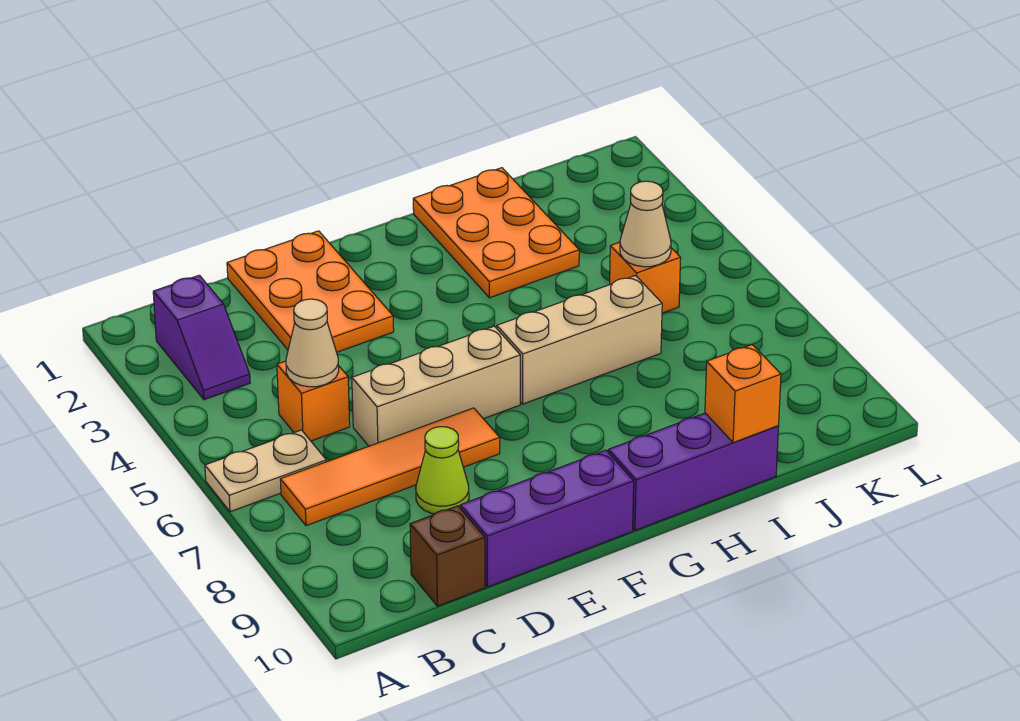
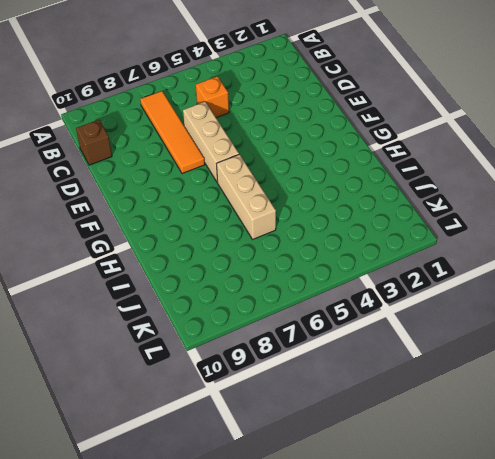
none -> tan plate A6:B6 level 1
none -> purple slope B2:B3 level 1 top 2
none -> orange plate D1:E3 level 1

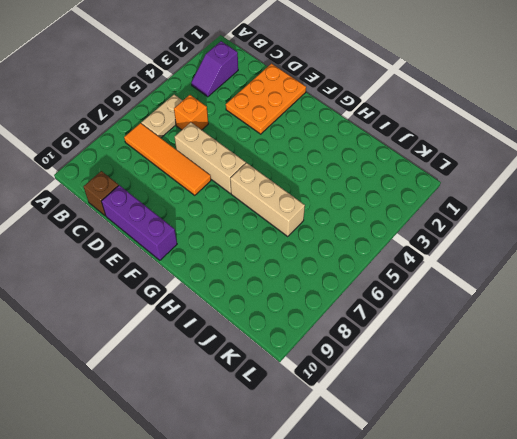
tan plate B5:B6 level 1 -> tan plate A6:B6 level 1
none -> lime cone D8 level 1
none -> purple brick G10:I10 level 1
none -> orange plate H1:I3 level 1

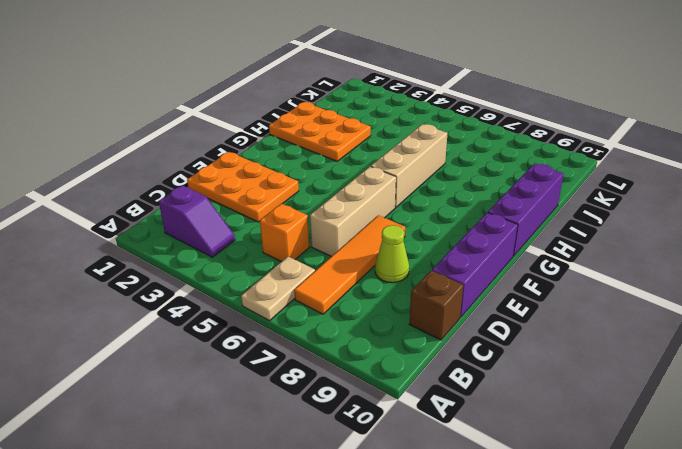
none -> orange brick J5 level 1
none -> tan cone C5 level 2
none -> orange brick I10 level 2

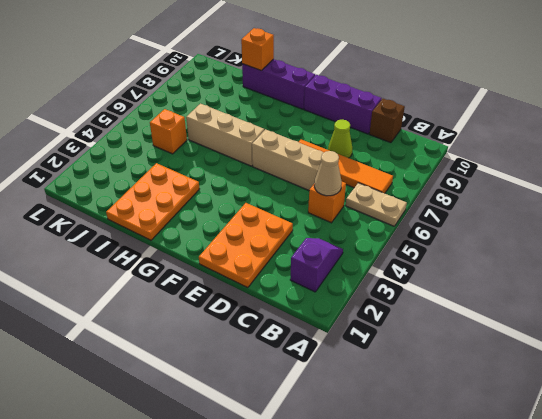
none -> tan cone J5 level 2

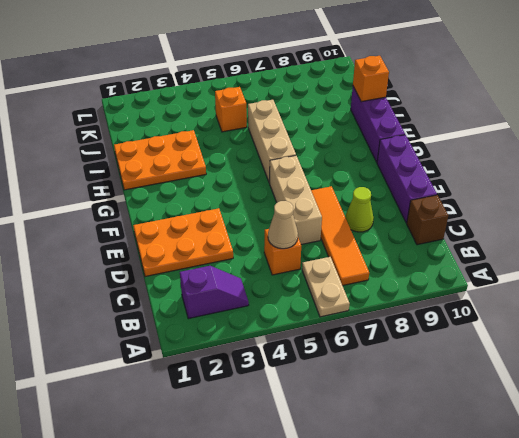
none -> tan cone J5 level 2

